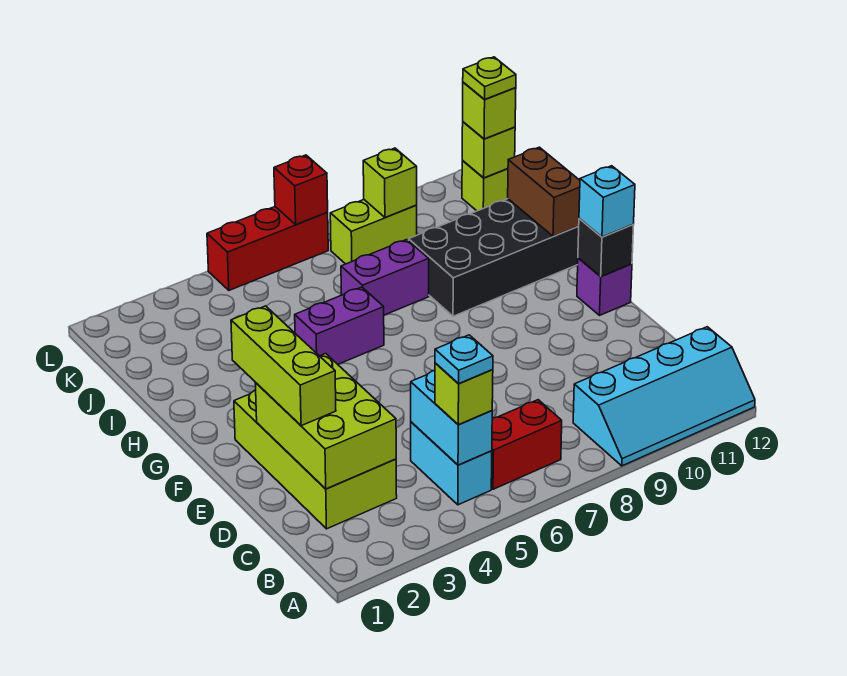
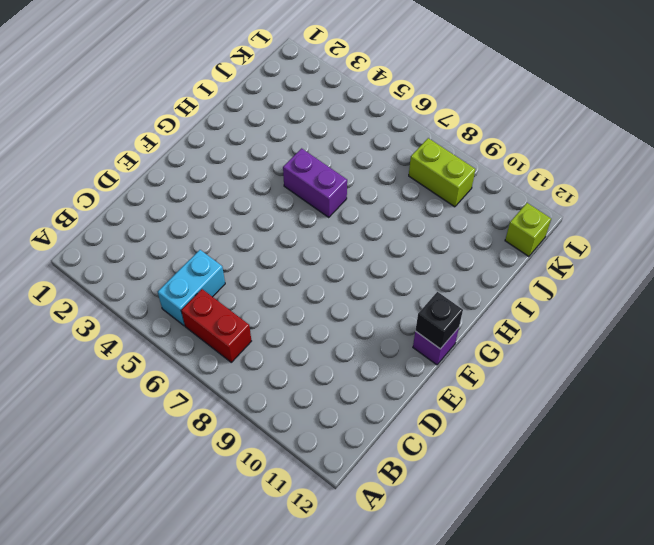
none -> cyan slope A9:B12 level 1 top B
none -> lime brick C2:F3 level 1
none -> black brick H9:I12 level 1

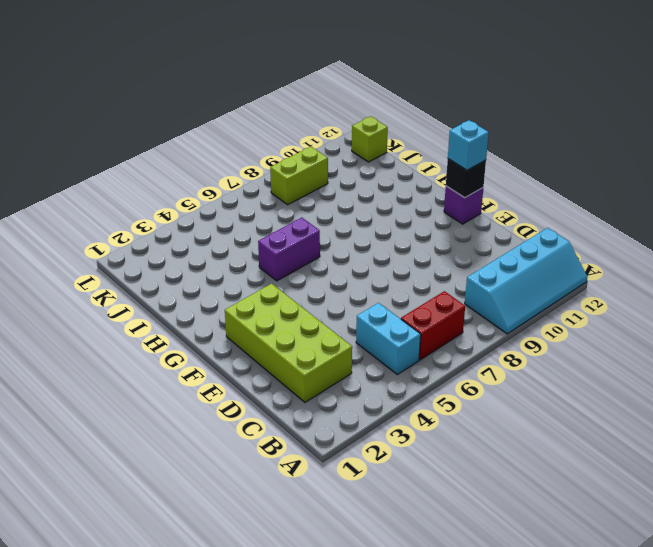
none -> black brick H9:I12 level 1
none -> purple brick I7:I8 level 1
none -> red brick L5:L7 level 1

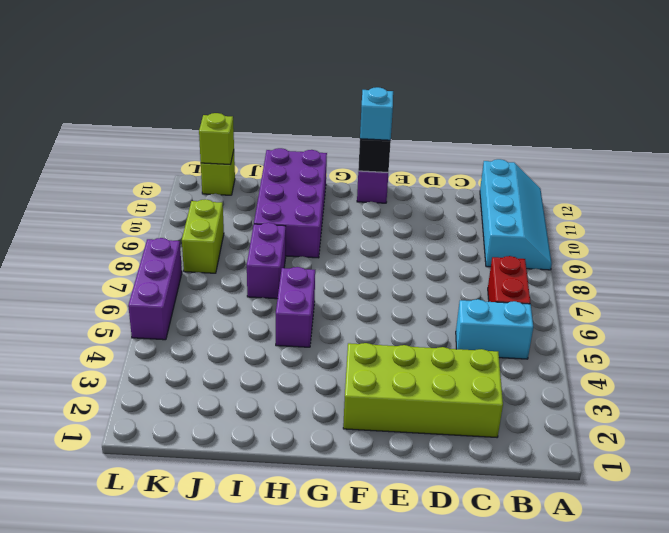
purple brick H9:I12 level 1 -> black brick H9:I12 level 1
purple brick L5:L7 level 1 -> red brick L5:L7 level 1
none -> cyan brick B5:C5 level 2
none -> lime brick C2:E3 level 2
none -> brown brick H12:I12 level 2

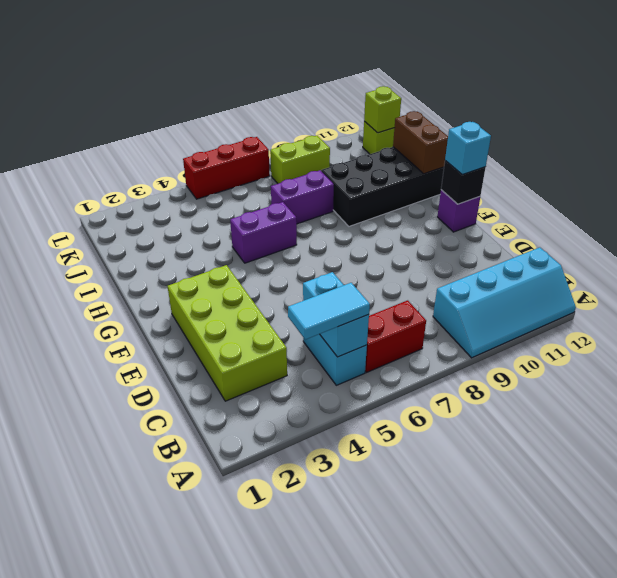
cyan tile B4:B5 level 3 -> lime brick B5 level 3
none -> lime brick C2:E3 level 2
none -> lime brick K9 level 2
none -> red brick L7 level 2

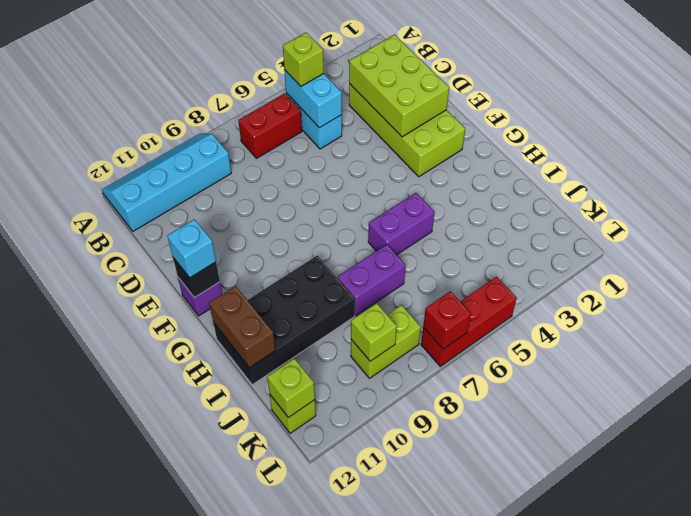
none -> lime brick D2:F2 level 3
none -> lime brick K12 level 3
none -> cyan plate B5 level 4

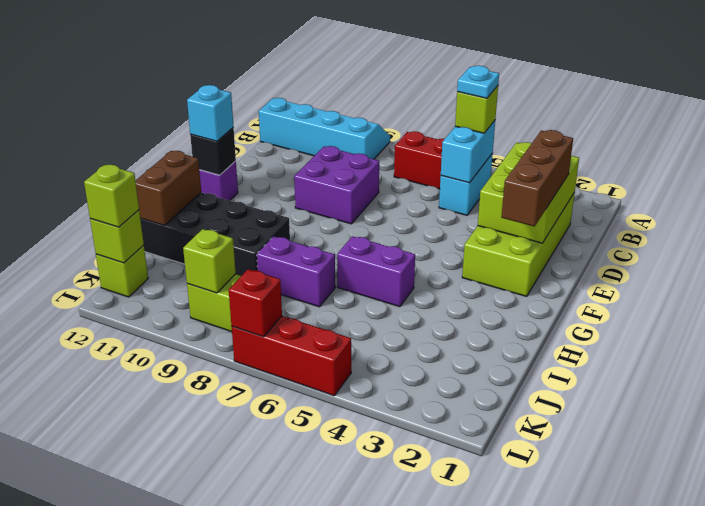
brown brick D2:F2 level 3 -> lime brick D2:F2 level 3
purple brick D8:E9 level 1 -> none
none -> lime plate K12 level 4

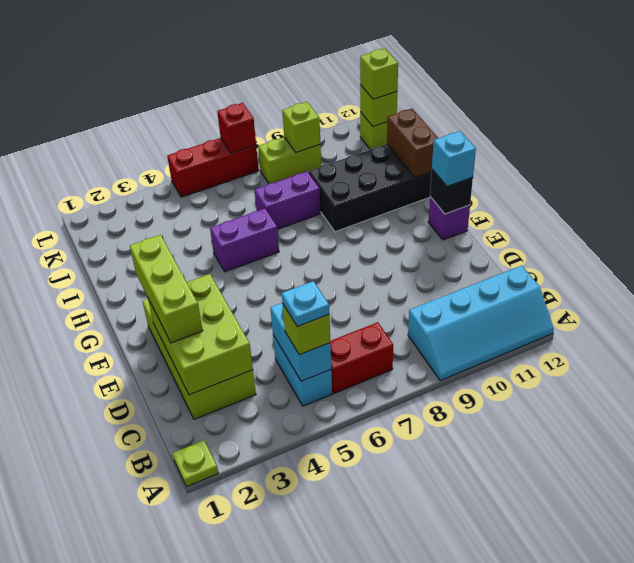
lime plate A1 level 1 -> lime plate K12 level 4

